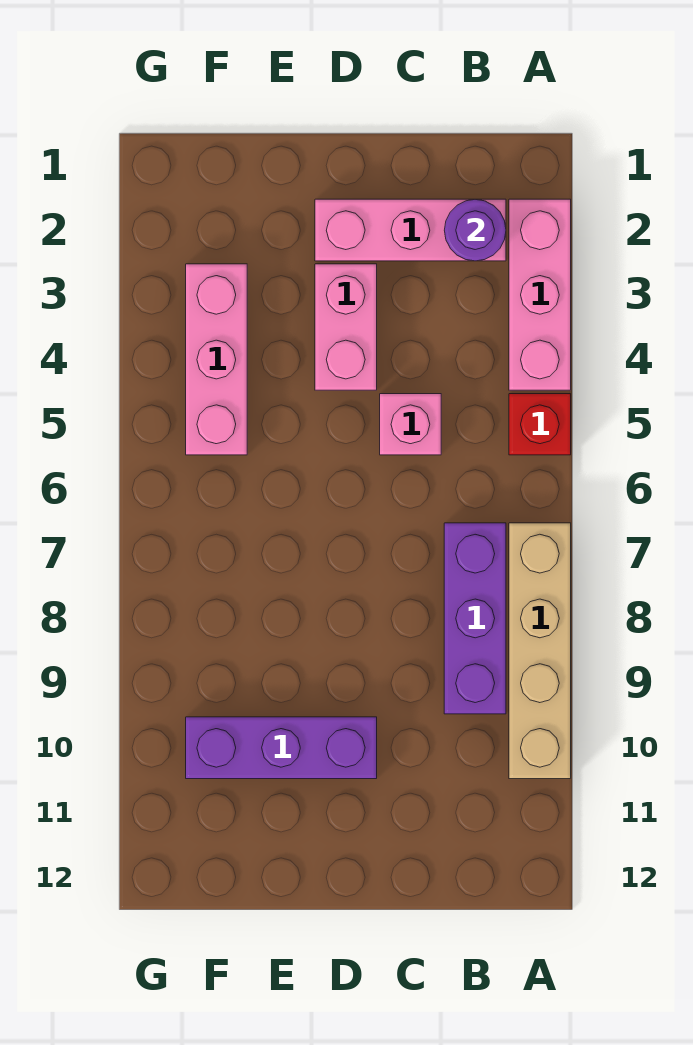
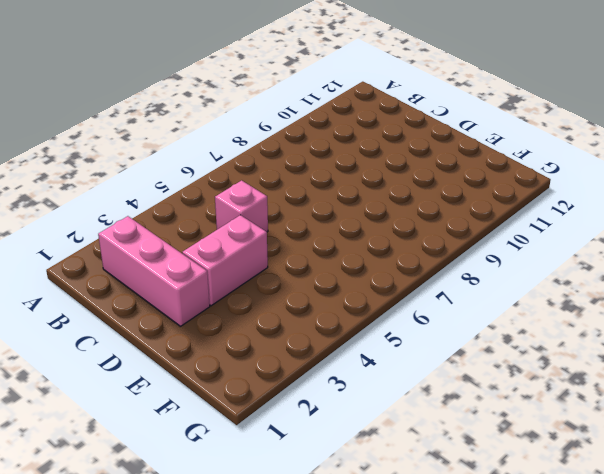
none -> pink brick A2:A4 level 1
none -> red brick A5 level 1

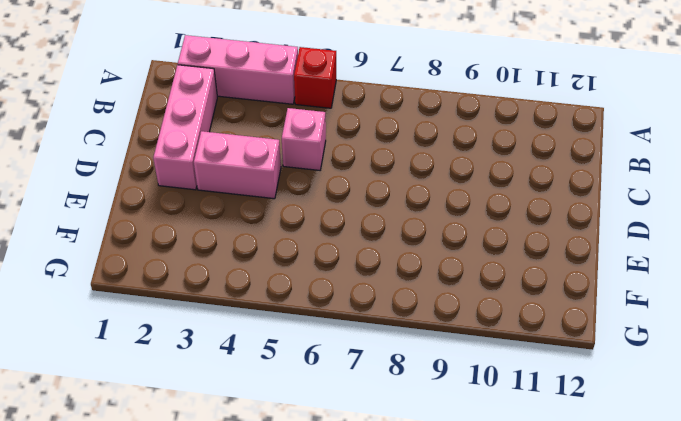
none -> tan brick A7:A10 level 1
none -> purple brick B7:B9 level 1

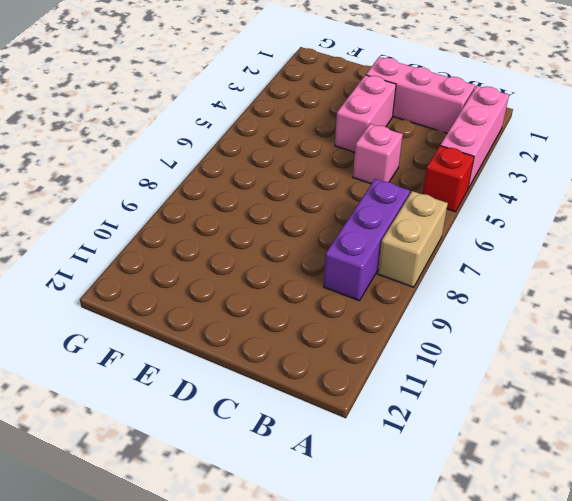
tan brick A7:A8 level 1 -> tan brick A7:A10 level 1
none -> purple brick D10:F10 level 1
none -> pink brick F3:F5 level 1

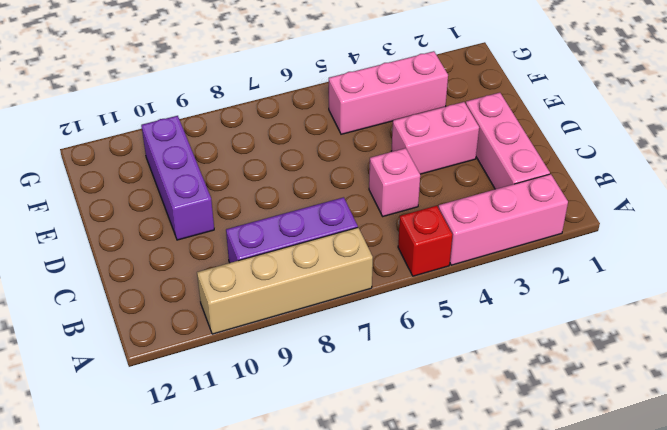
none -> purple round brick B2 level 2

